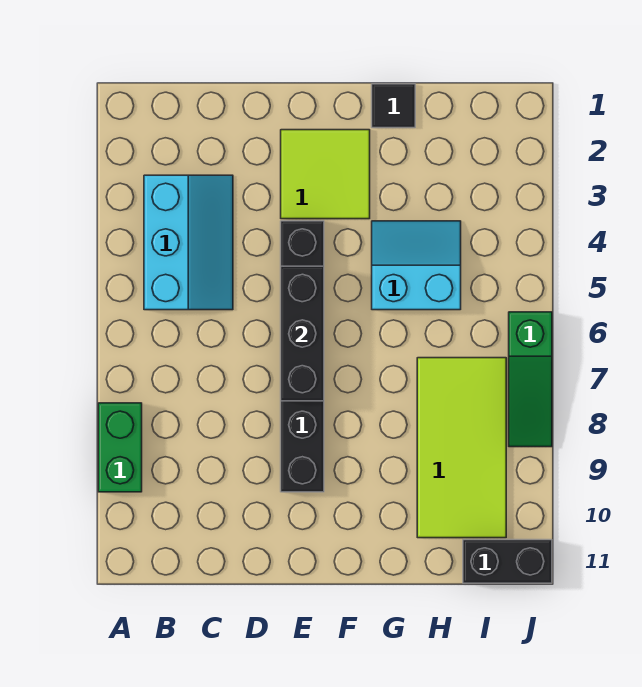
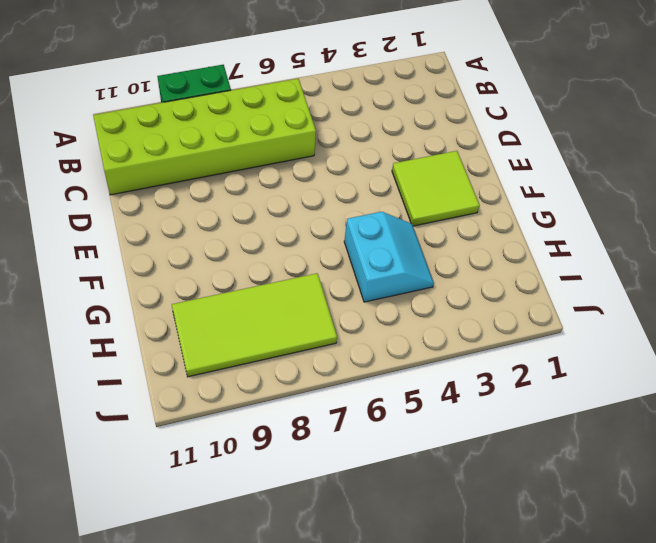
lime brick B6:C11 level 1 -> none
none -> cyan slope B3:C5 level 1 top B
none -> black brick E4:E9 level 1

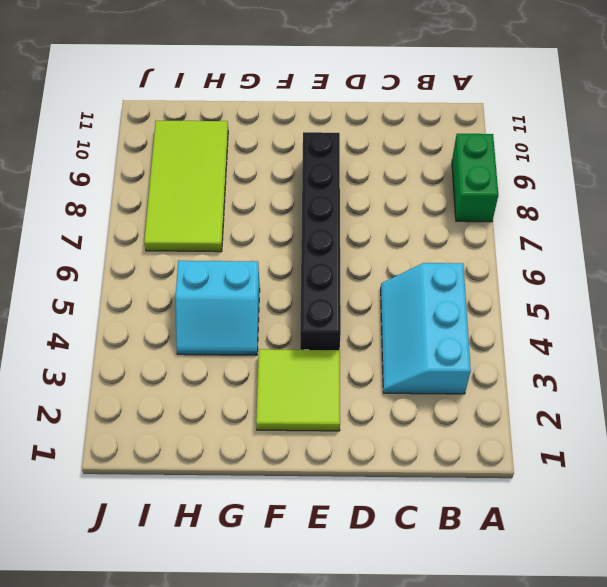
none -> black tile G1 level 1
none -> black brick I11:J11 level 1

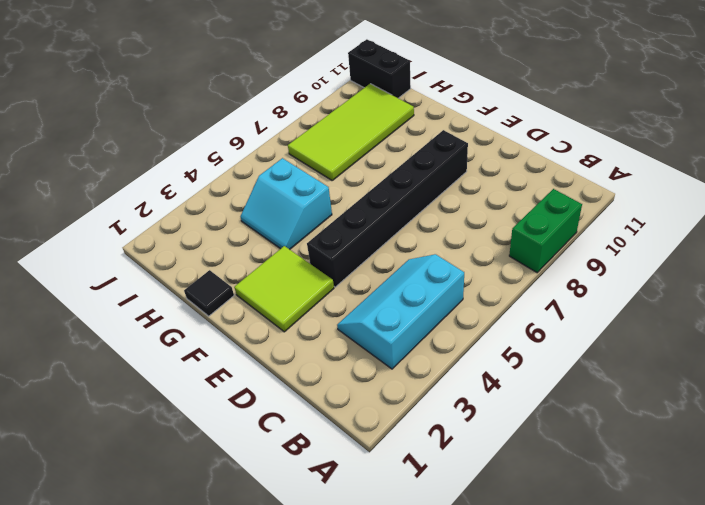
none -> green slope J6:J8 level 1 top 6
none -> black brick E5:E7 level 2

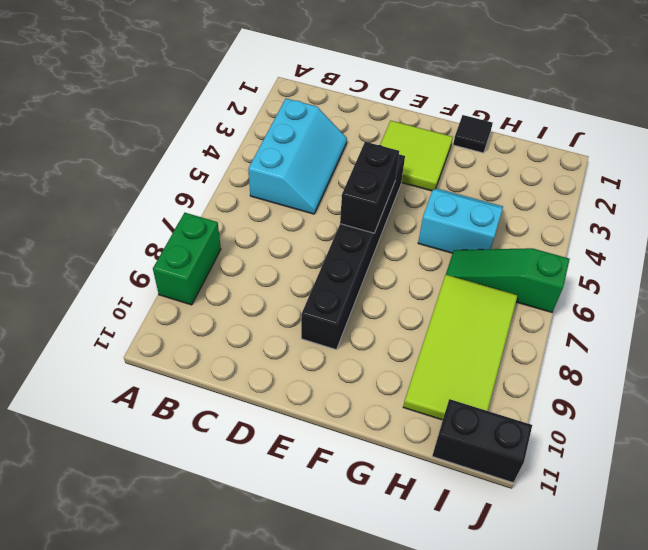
black brick E5:E6 level 2 -> black brick E5:E7 level 2
green slope H6:J6 level 1 top J -> green slope J6:J8 level 1 top 6

